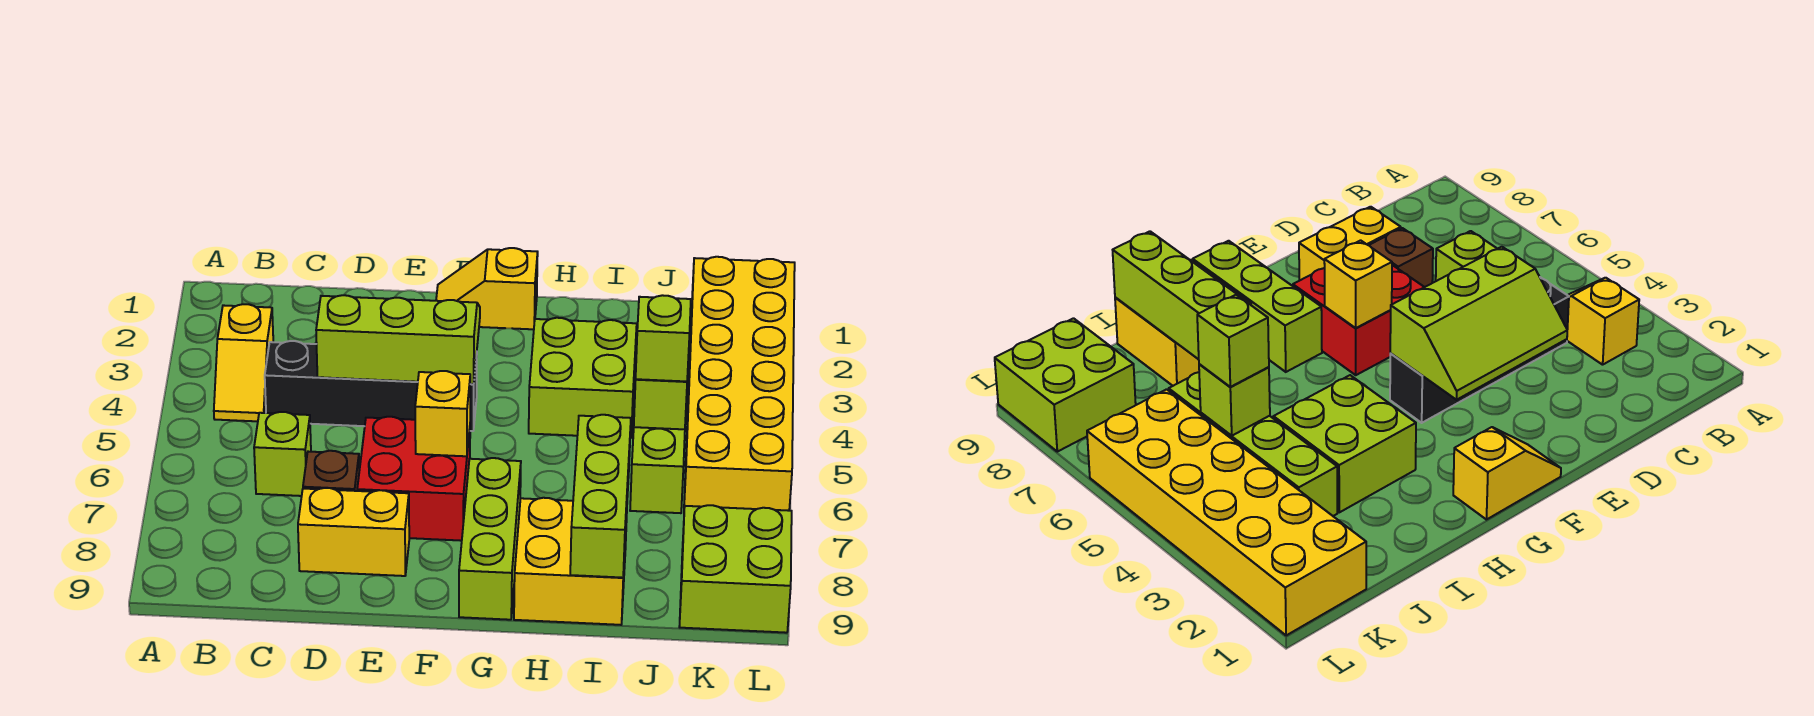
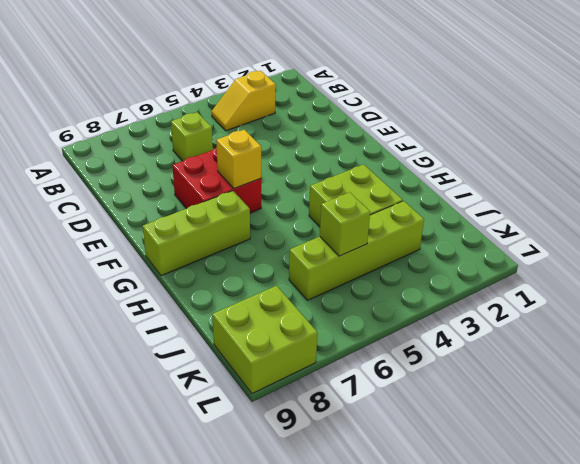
none -> black brick C4:F4 level 1
none -> brown brick D7 level 1
none -> yellow brick D8:E8 level 1

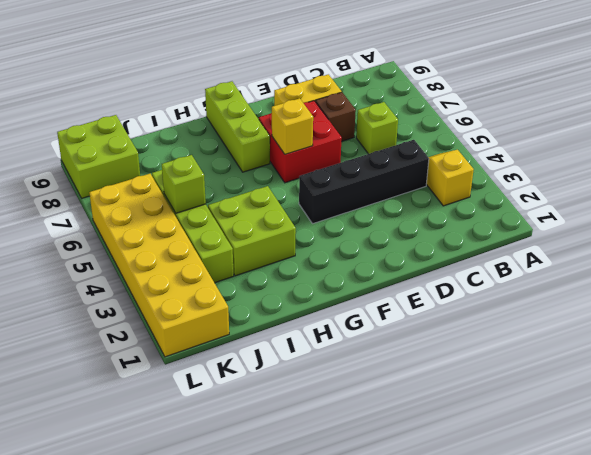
none -> yellow slope F1:G1 level 1 top G
none -> yellow brick H8:I9 level 1
none -> lime slope D3:F4 level 2 top 4

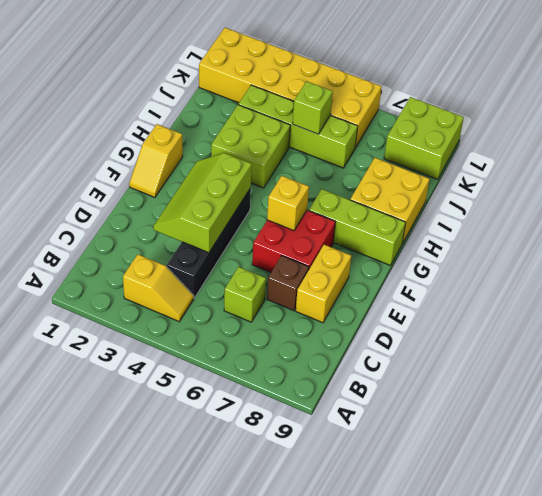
none -> lime brick I7:I9 level 2
none -> lime brick J5 level 3

